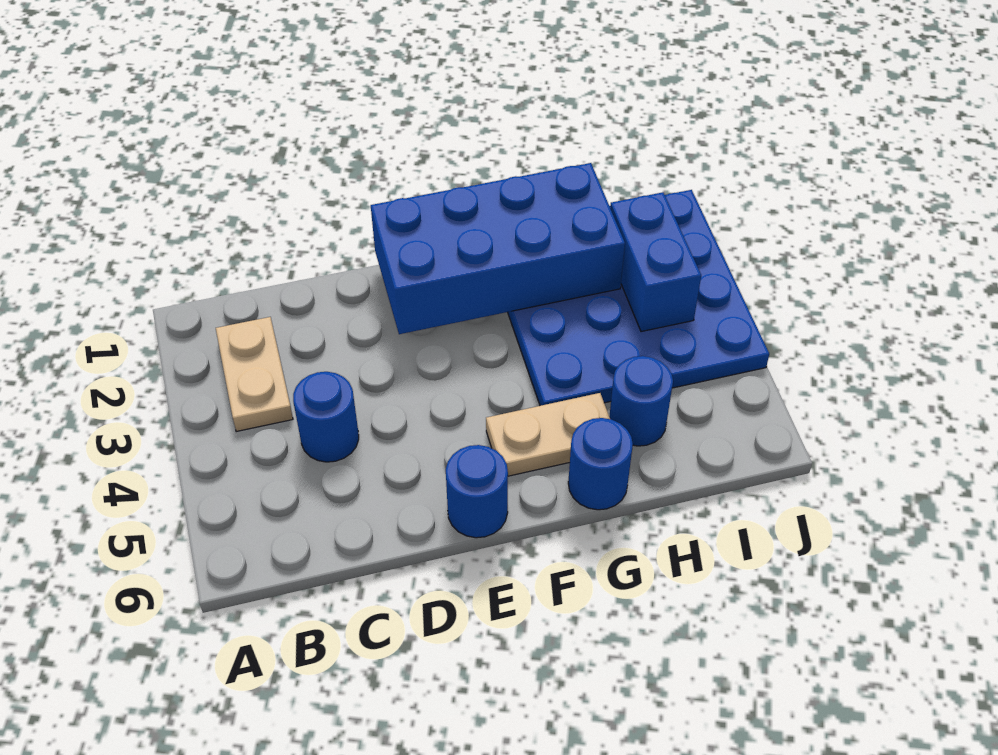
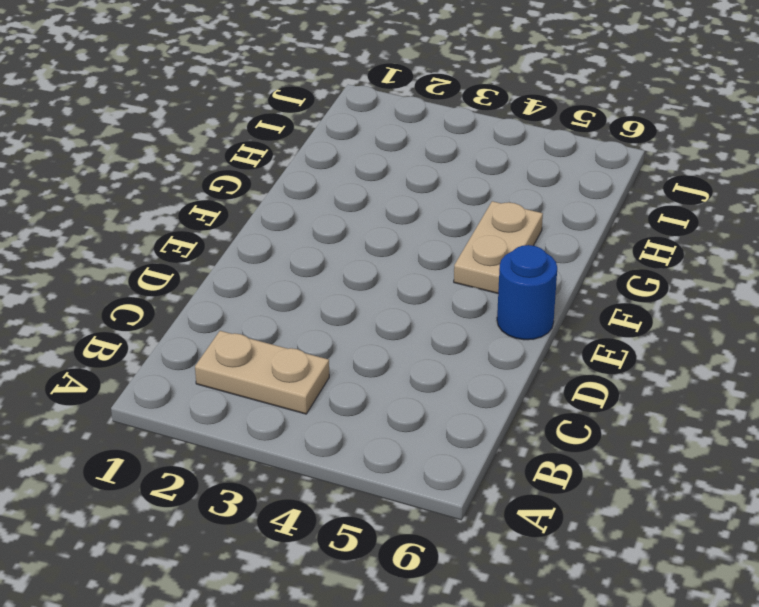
none -> blue round brick C4 level 1
none -> blue plate G1:J4 level 1

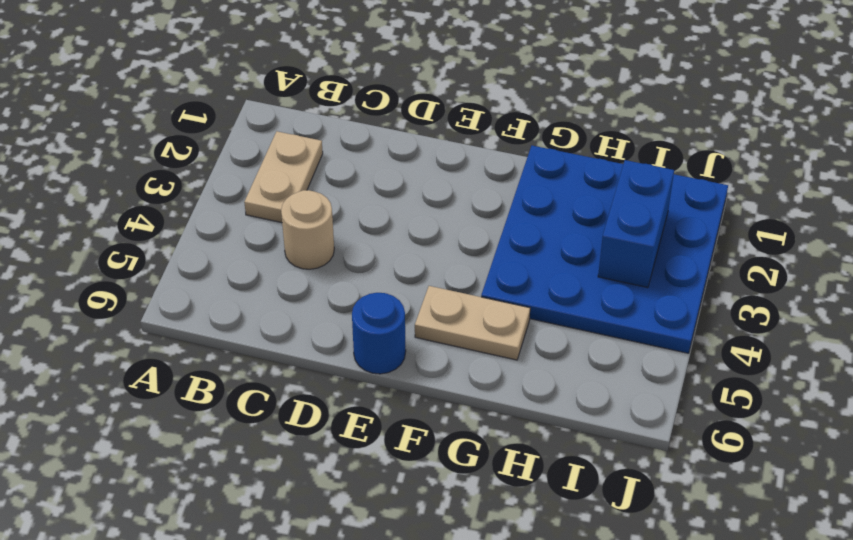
tan round brick C4 level 1 -> blue round brick C4 level 1
none -> blue round brick G6 level 1
none -> blue round brick H5 level 1

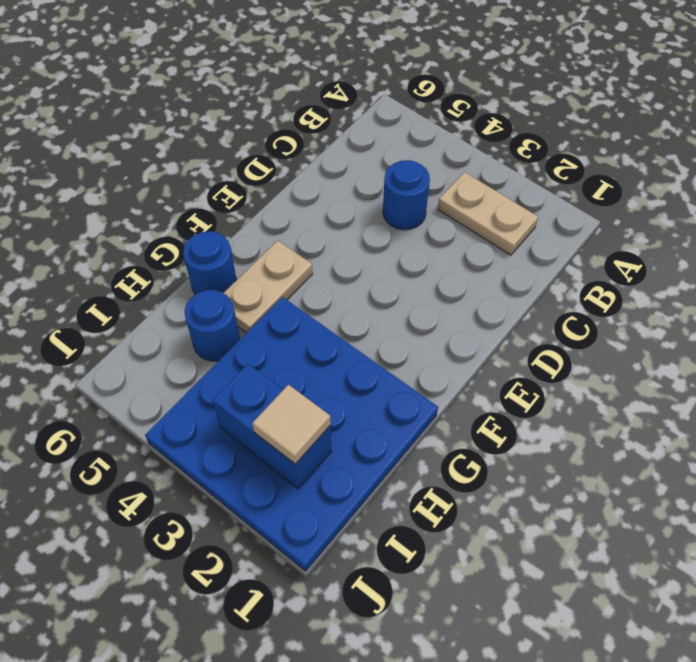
tan tile I2 level 3 -> none
none -> blue round brick E6 level 1
none -> blue brick E1:H2 level 2

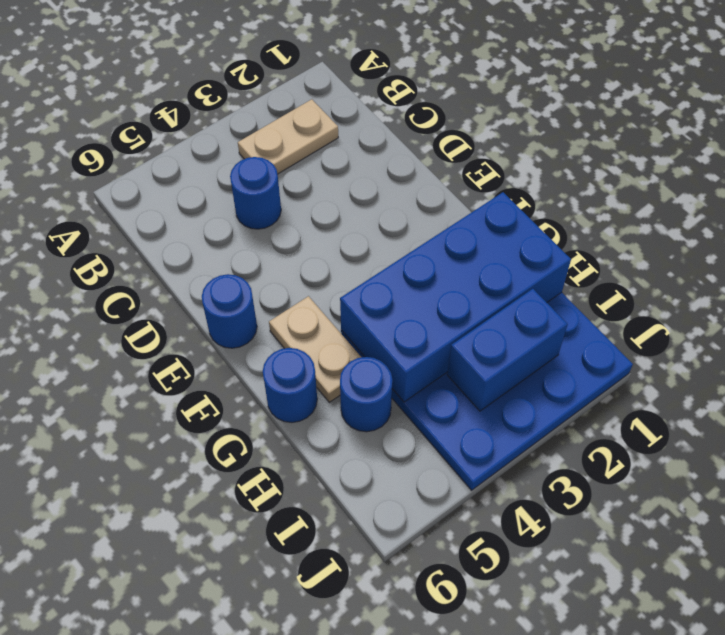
blue brick G1:H4 level 2 -> blue brick E1:H2 level 2

